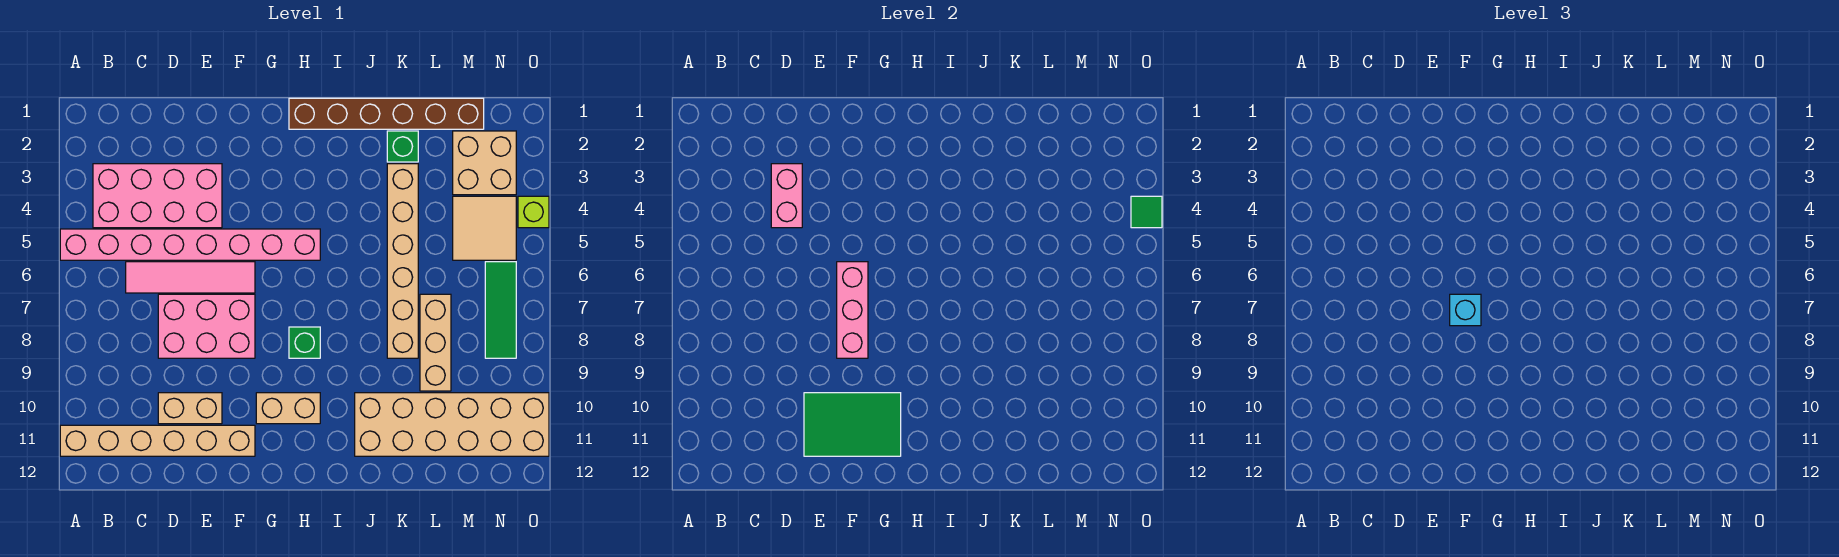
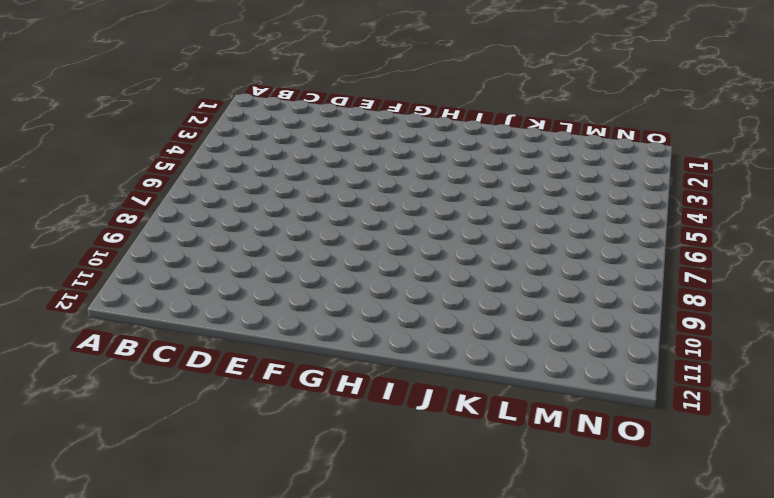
none -> pink brick A5:H5 level 1
none -> tan brick A11:F11 level 1
none -> pink brick B3:E4 level 1

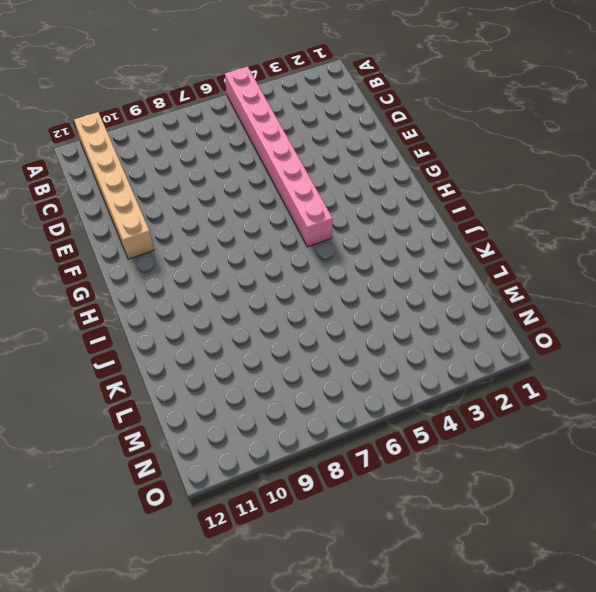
none -> pink brick B3:E4 level 1
none -> pink tile C6:F6 level 1
none -> pink brick D7:F8 level 1

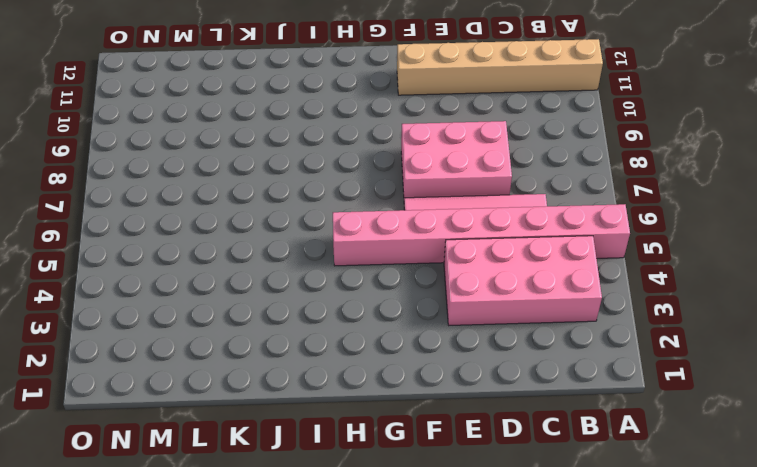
none -> tan brick D10:E10 level 1
none -> tan brick G10:H10 level 1
none -> brown brick H1:M1 level 1

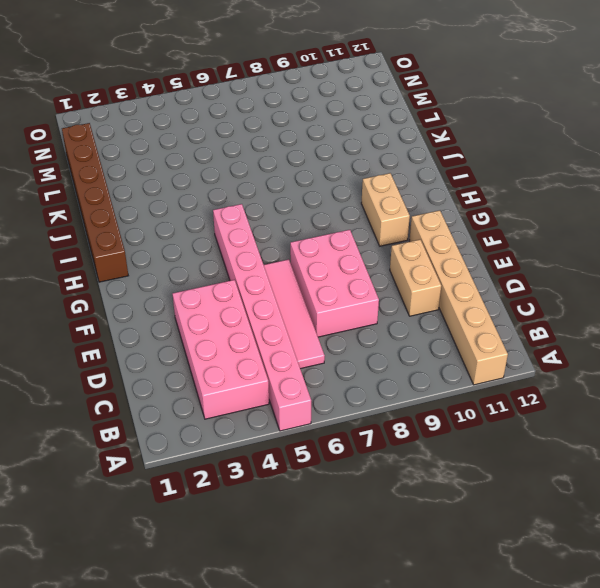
none -> green brick H8 level 1
none -> tan brick J10:O11 level 1
none -> green brick K2 level 1

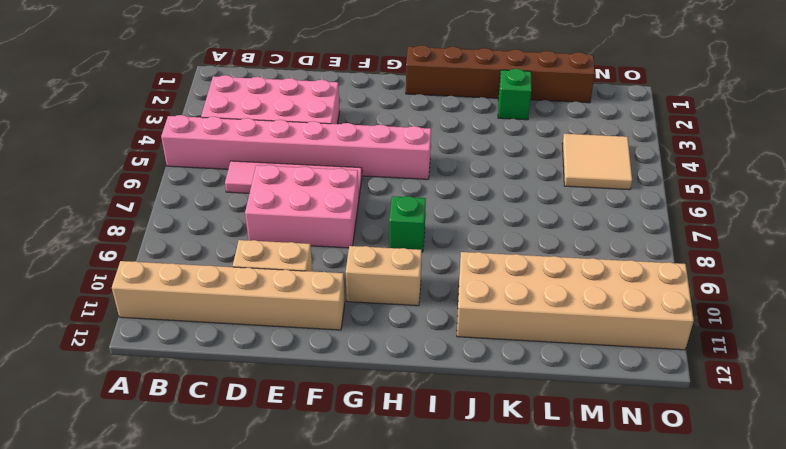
none -> tan brick K3:K8 level 1
none -> tan brick L7:L9 level 1
none -> tan brick M2:N3 level 1

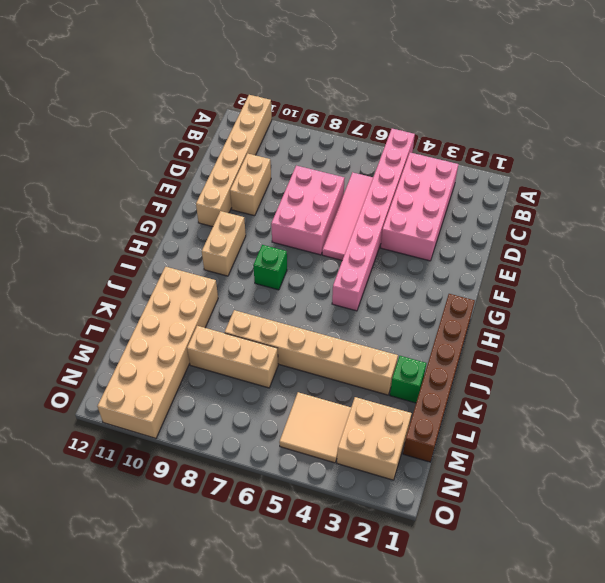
none -> green tile N6:N8 level 1
none -> lime brick O4 level 1
none -> pink brick D3:D4 level 2

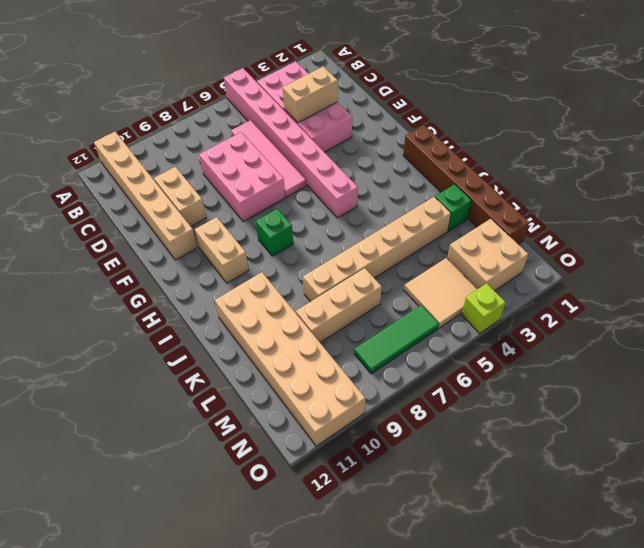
tan brick D3:D4 level 2 -> pink brick D3:D4 level 2
none -> green tile E10:G11 level 2
none -> pink brick F6:F8 level 2
none -> green tile O4 level 2

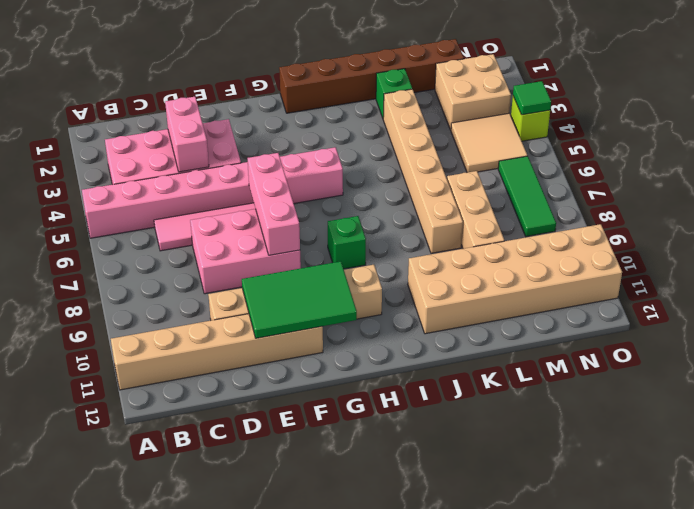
none -> cyan brick F7 level 3

